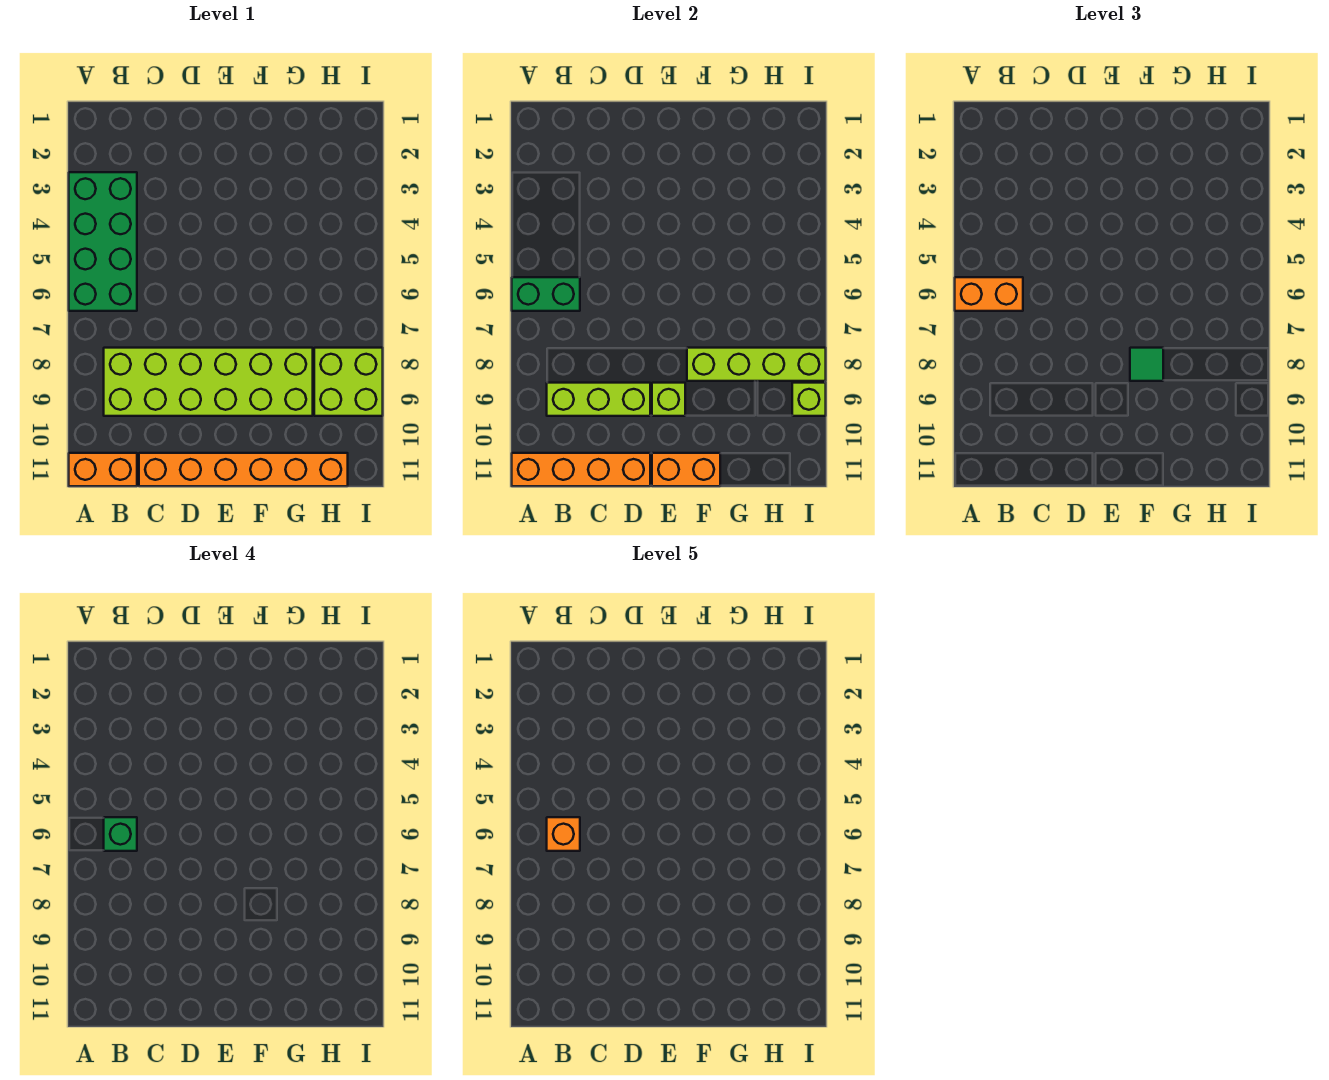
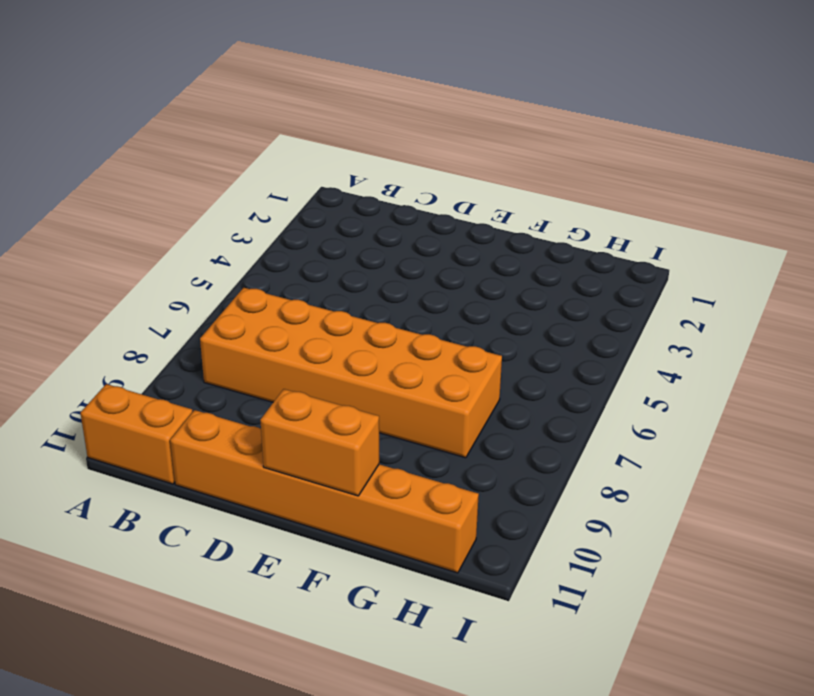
orange brick B7:G8 level 1 -> lime brick B8:G9 level 1
none -> green brick A3:B6 level 1
none -> lime brick H8:I9 level 1
none -> green brick A6:B6 level 2

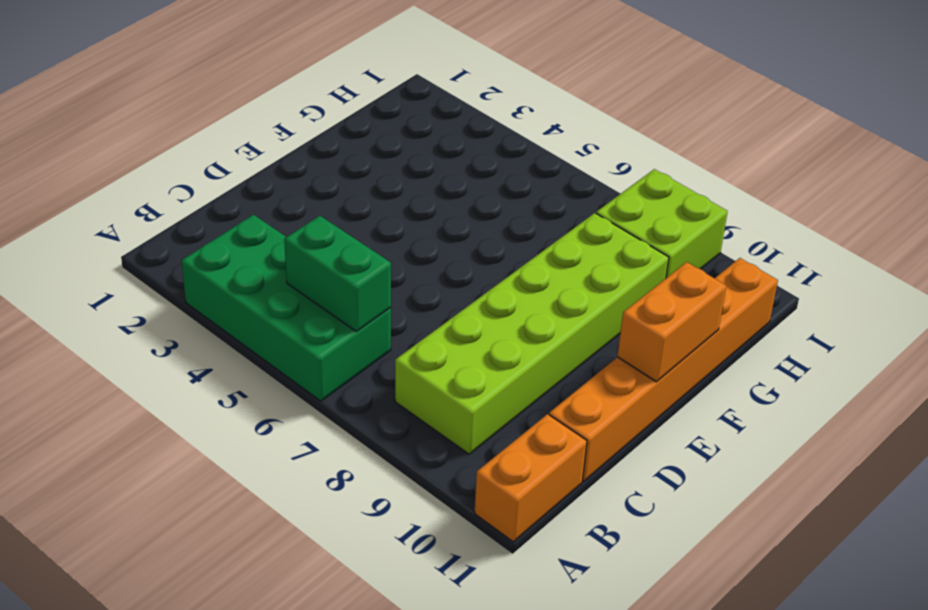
green brick B5:B6 level 2 -> green brick A6:B6 level 2
none -> orange brick A11:D11 level 2
none -> lime brick B9:D9 level 2
none -> lime brick E9 level 2

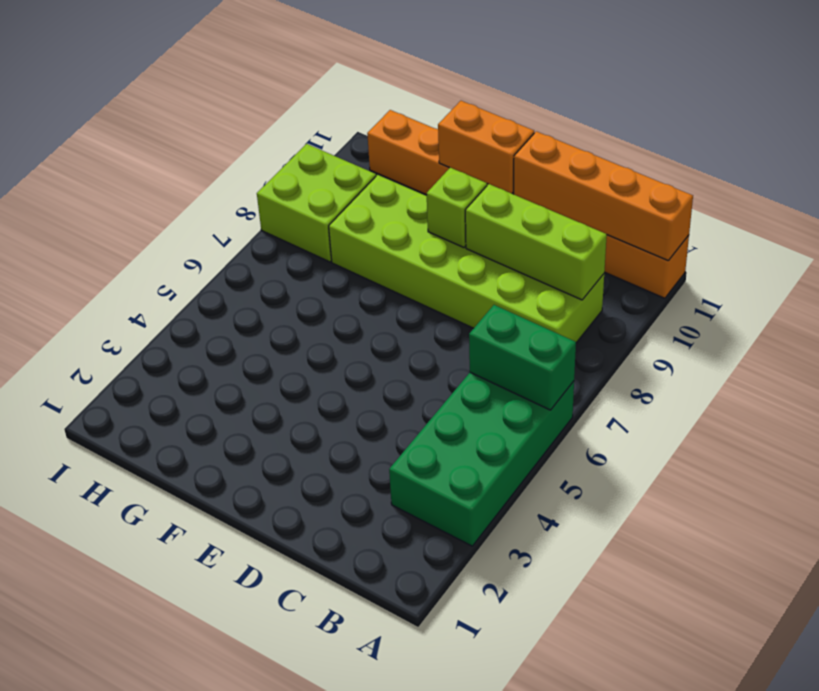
none -> lime brick F8:I8 level 2
none -> lime brick I9 level 2
none -> orange brick A6:B6 level 3

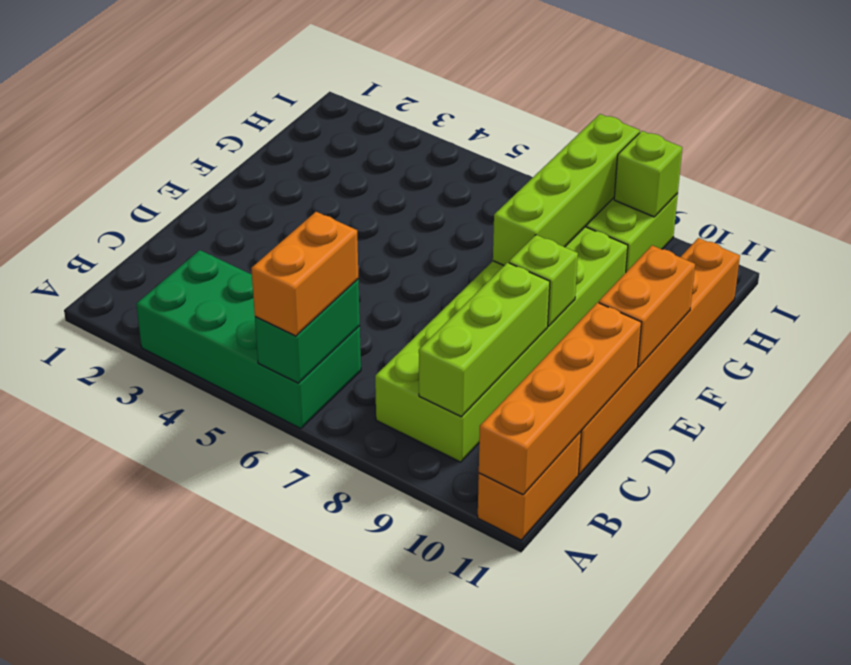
none -> green tile F8 level 3
none -> green brick B6 level 4
none -> orange brick B6 level 5

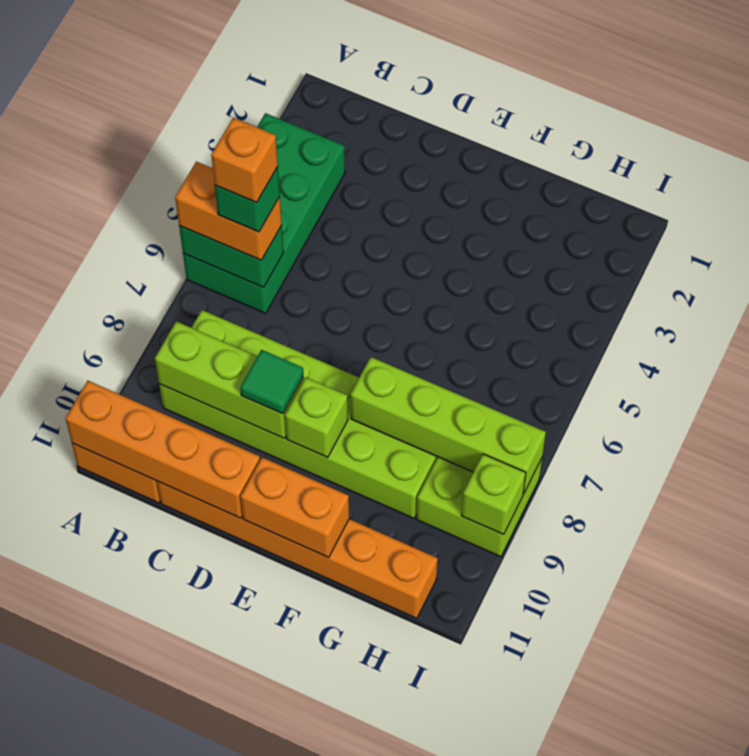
green tile D9 level 3 -> green tile F8 level 3

